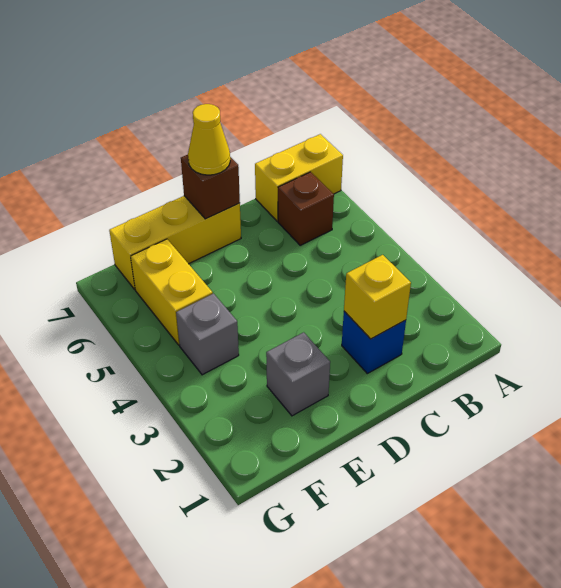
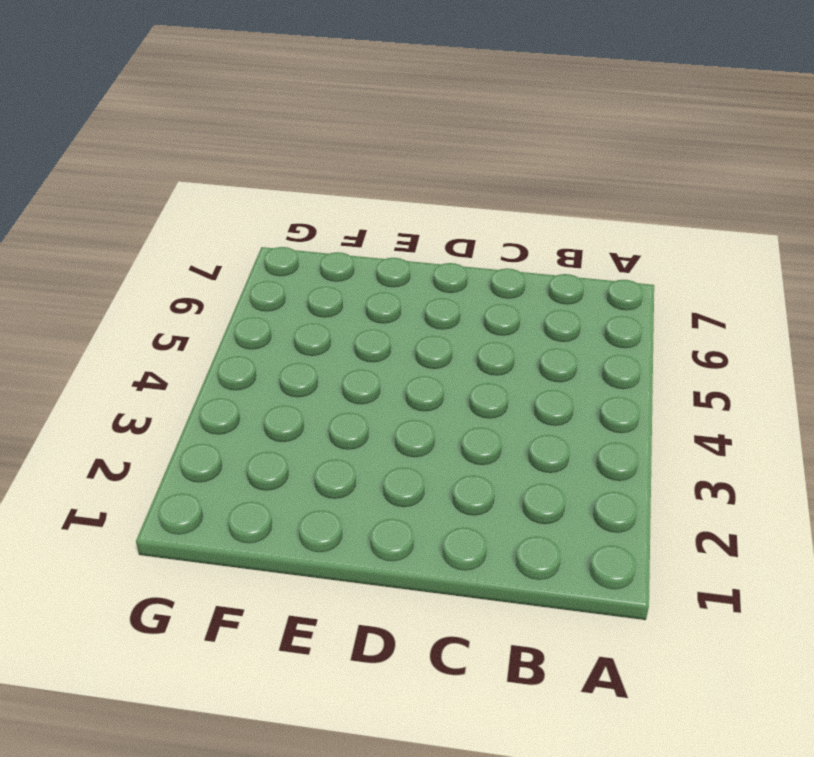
none -> yellow brick A7:B7 level 1
none -> brown brick B6 level 1

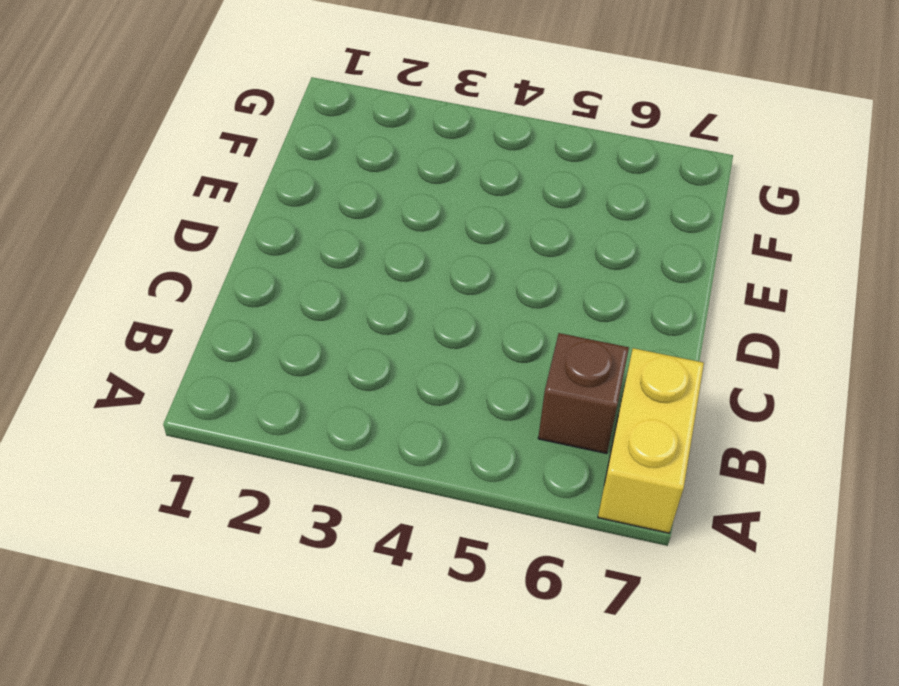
none -> blue brick C2 level 1
none -> yellow brick D7:F7 level 1

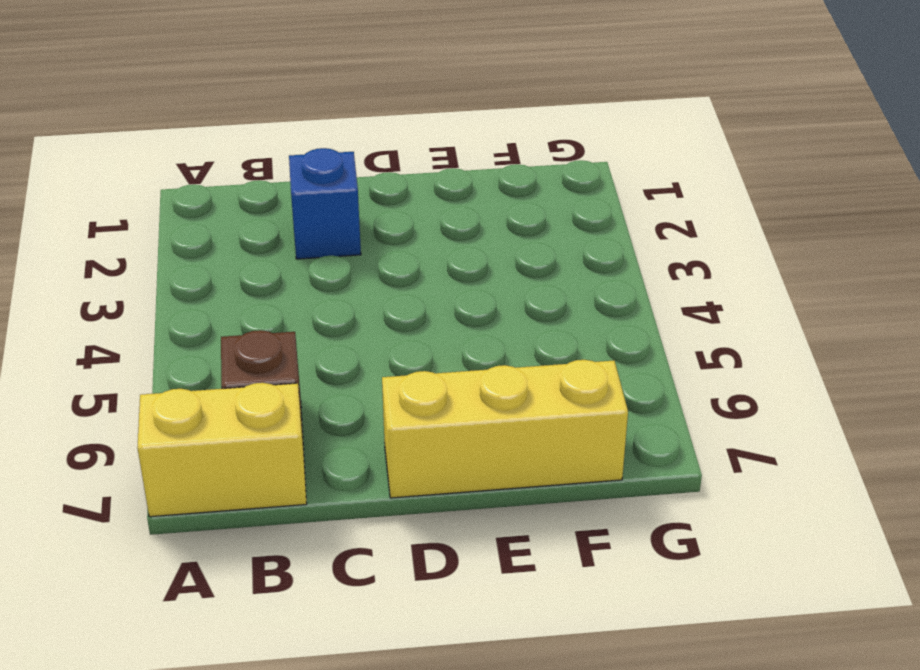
none -> grey brick E2 level 1
none -> grey brick F4 level 1

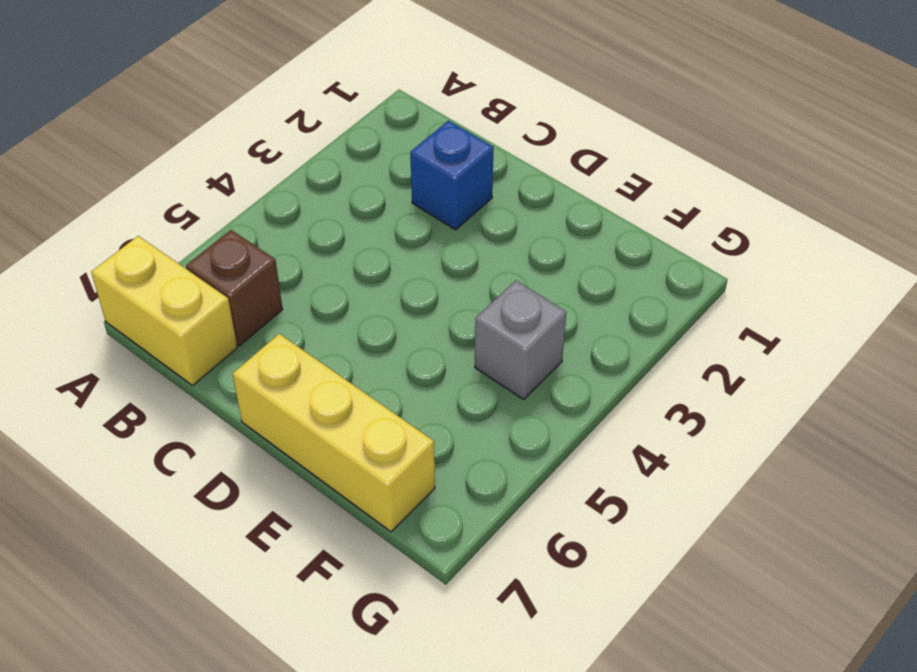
none -> grey brick E2 level 1
none -> yellow brick F5:F6 level 1

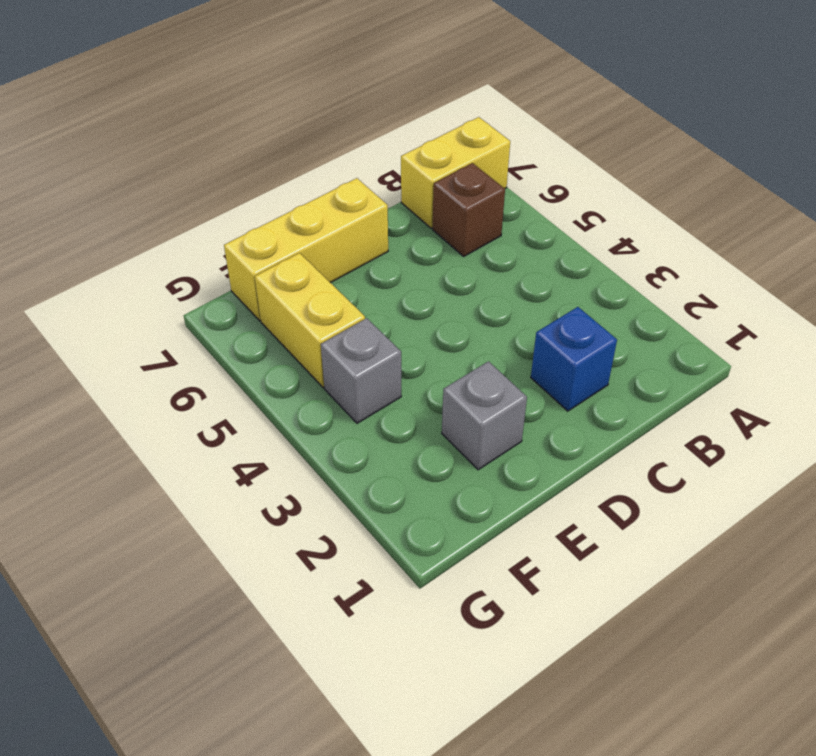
none -> yellow brick C2 level 2
none -> brown brick D7 level 2

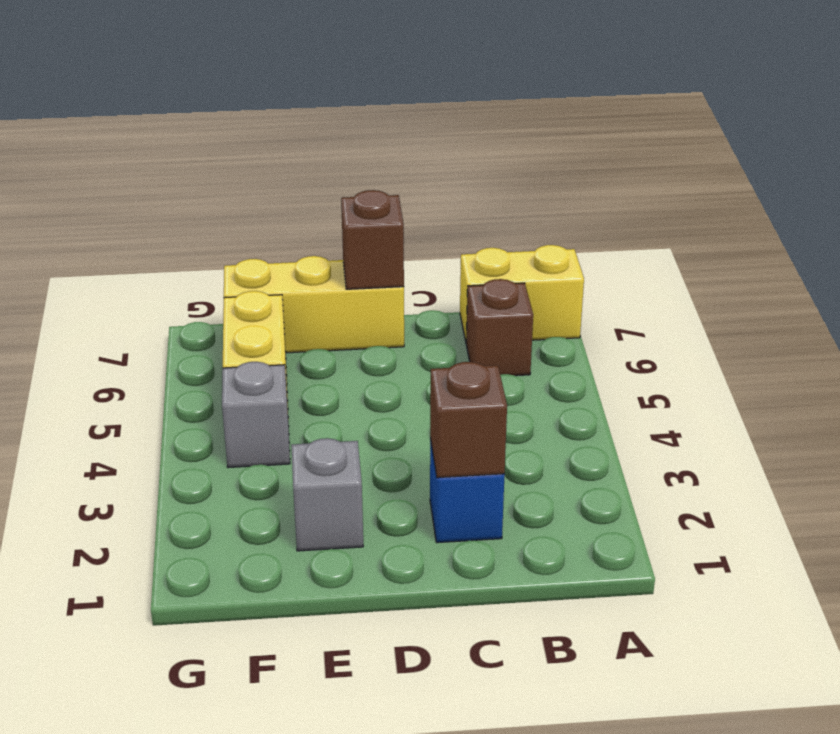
brown brick C2 level 2 -> yellow brick C2 level 2
none -> yellow cone D7 level 3

